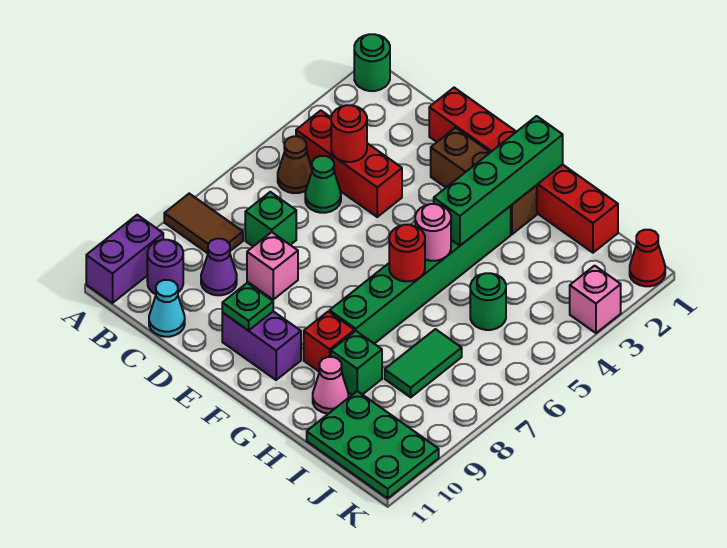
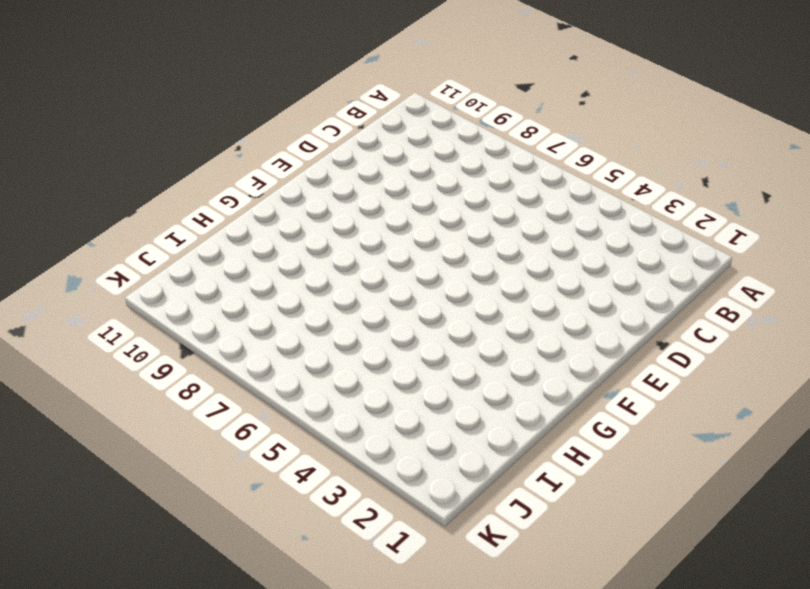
none -> green round brick A1 level 1
none -> brown tile A8:B8 level 1
none -> purple brick A10:A11 level 1

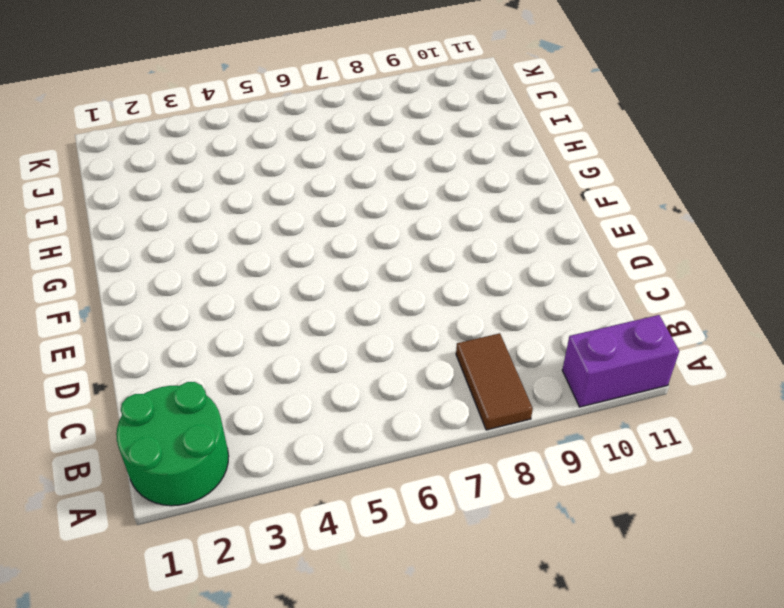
green round brick A1:B2 level 1 -> green round brick A1 level 1
none -> red brick B4:D4 level 1
none -> brown cone B5 level 1
none -> purple round brick B10 level 1

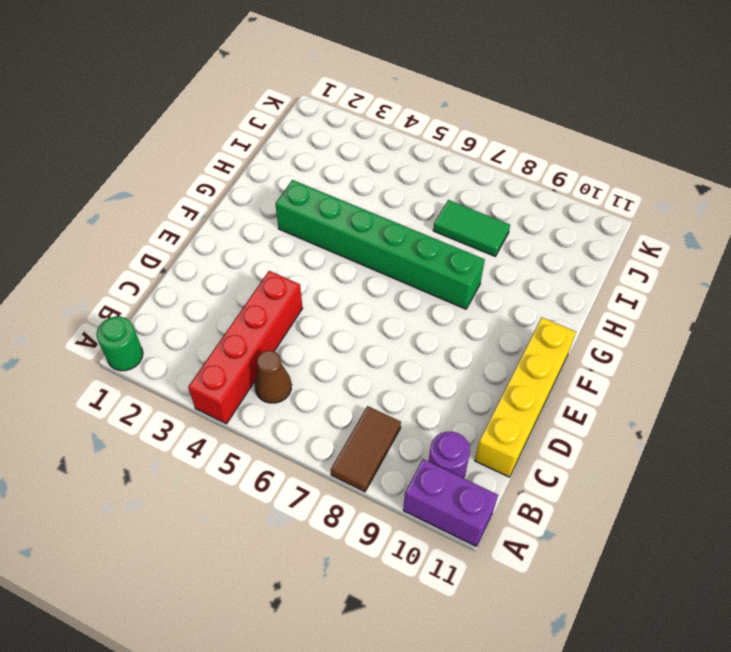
red brick A4:D4 level 1 -> red brick B4:D4 level 1
yellow brick C11:F11 level 1 -> cyan cone C11 level 1
none -> green cone C5 level 1
none -> green brick C7 level 1
none -> purple cone C9 level 1

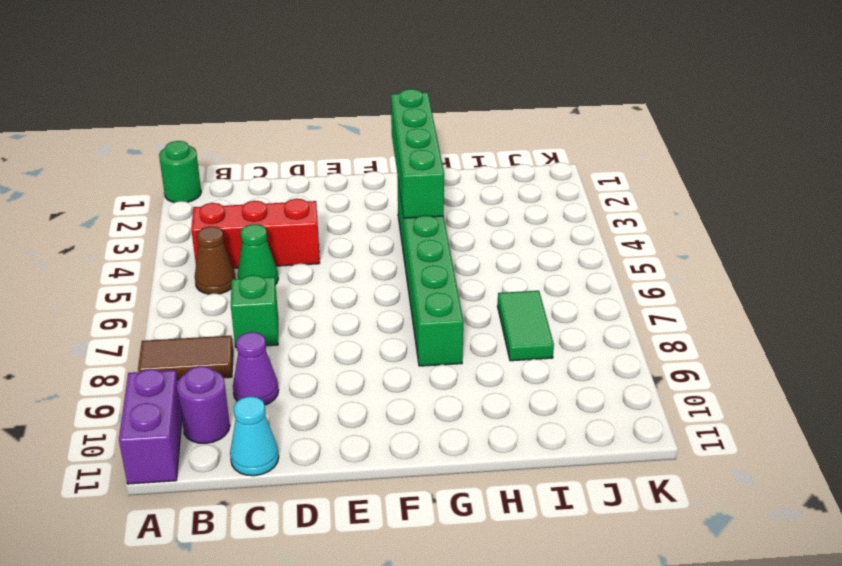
none -> red brick D1:I1 level 1
none -> pink brick D8 level 1
none -> brown brick E2:G2 level 1

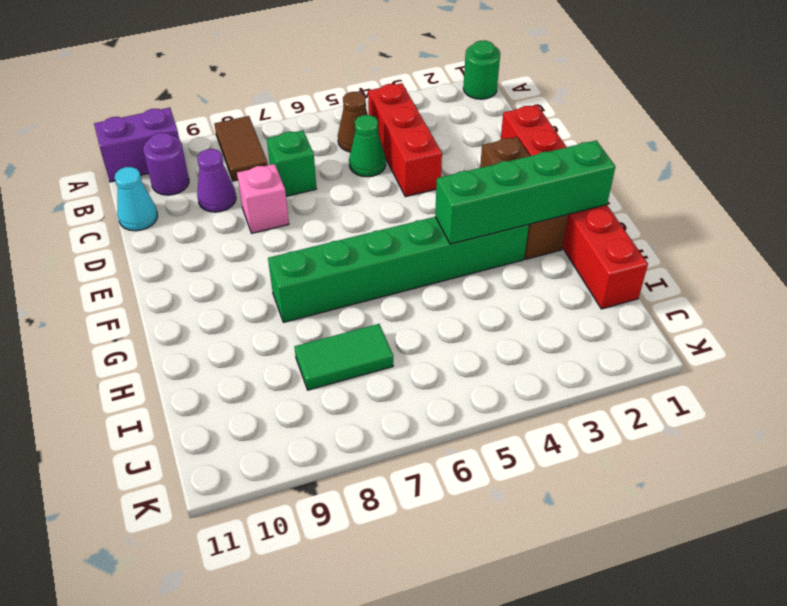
none -> purple brick E10:F10 level 1
none -> red brick G9 level 1
none -> green brick H9 level 1

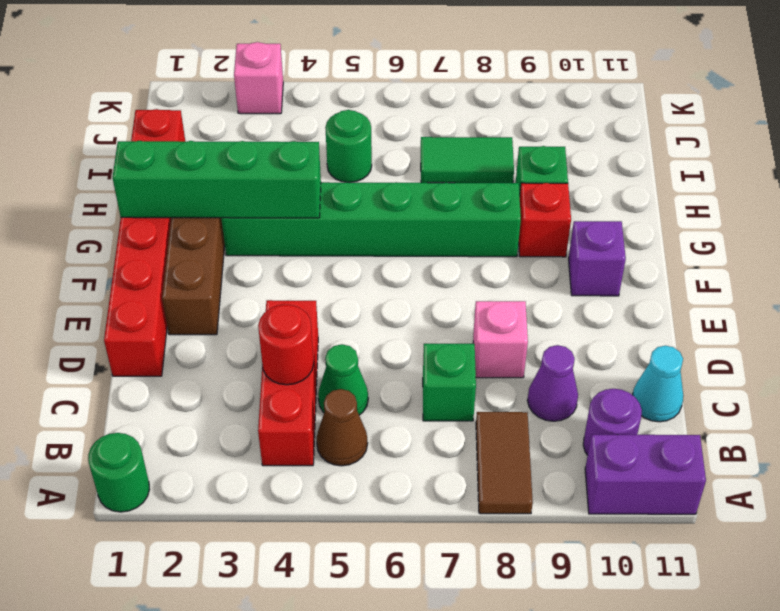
purple brick F10 level 1 -> purple brick E10:F10 level 1
none -> pink cone H10 level 1
none -> green plate I10:K11 level 1
none -> red cone K1 level 1

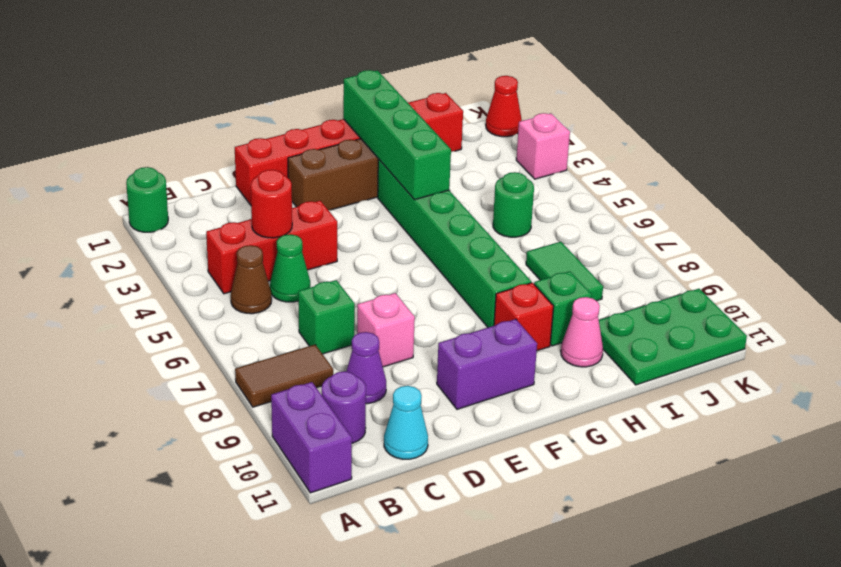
none -> green plate E10 level 2
none -> pink round brick G5 level 2
none -> red round brick G6 level 2

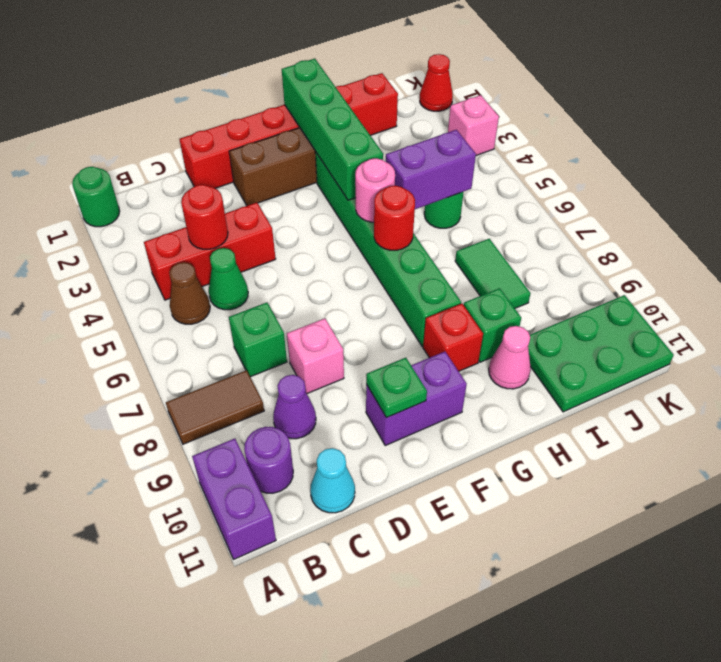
purple brick H5:I5 level 2 -> none

